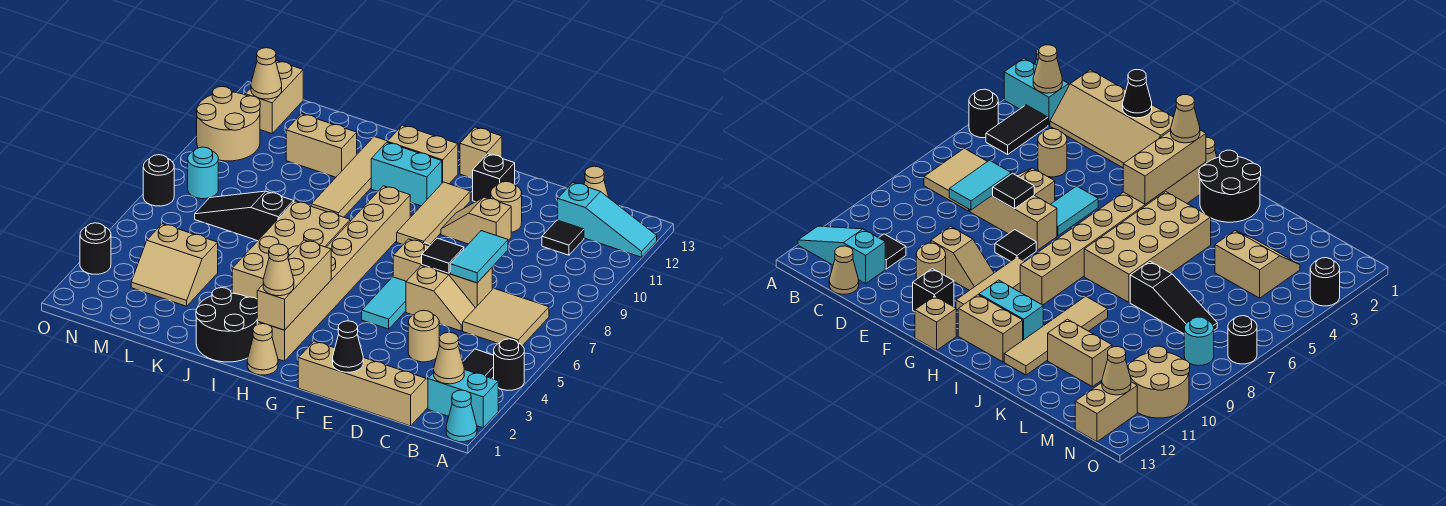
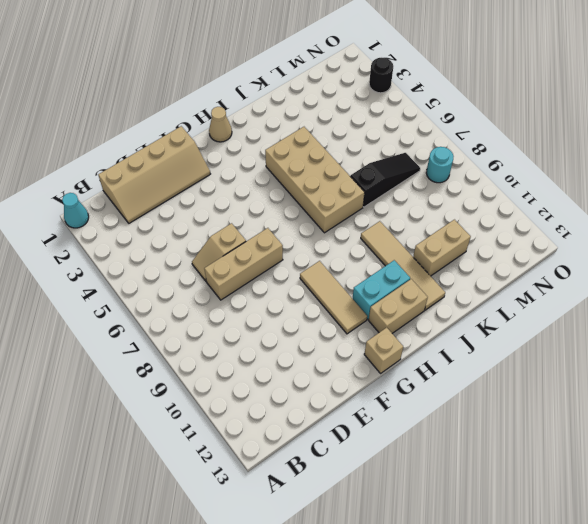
none -> cyan brick A2:B2 level 1
none -> black round brick A4 level 1
none -> cyan slope A12:C12 level 1 top C
none -> black tile B3:B4 level 1

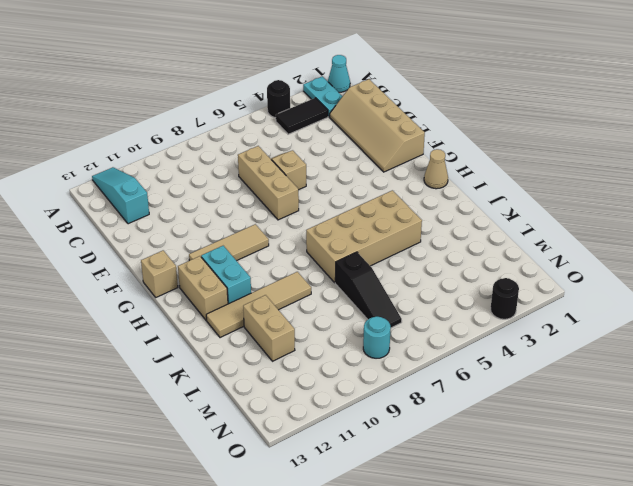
cyan plate A2:B2 level 1 -> cyan brick A2:B2 level 1
none -> tan tile B6:C7 level 1
none -> black tile C11 level 1
none -> tan cone C13 level 1
none -> tan round brick D4 level 1

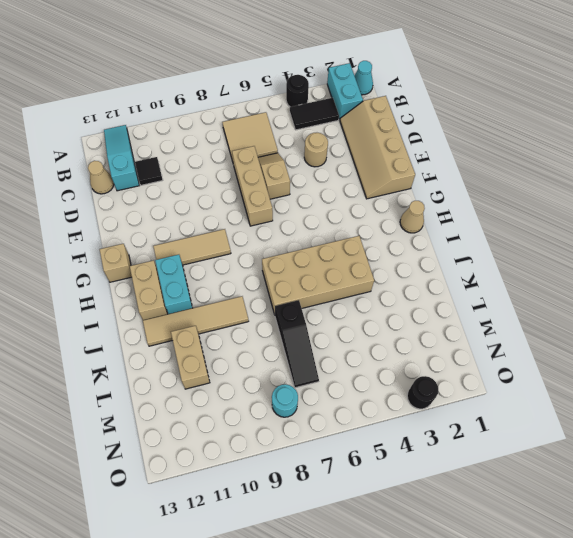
none -> tan slope E10:F10 level 1 top E
none -> tan round brick E11 level 1
none -> cyan tile F5:F6 level 1
none -> black tile F8 level 1

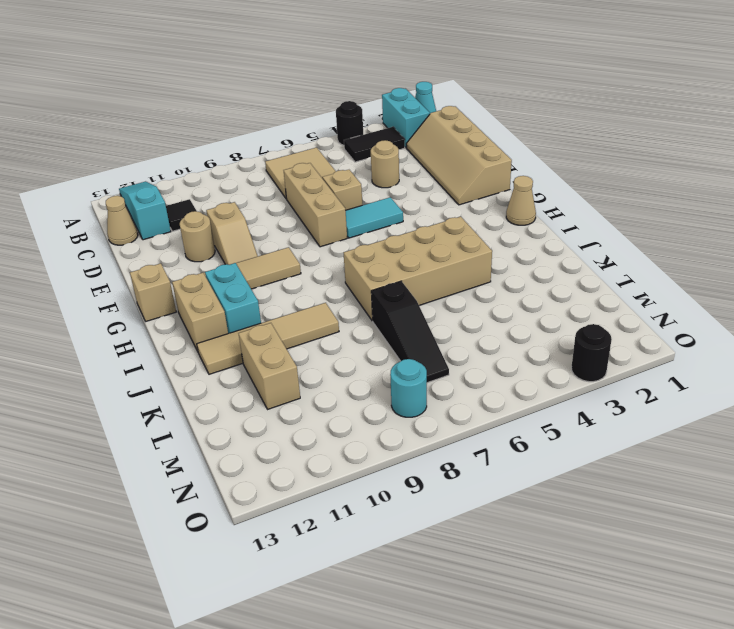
none -> black tile F8 level 1
none -> black brick F12 level 1
none -> tan brick H2:H9 level 1
none -> black round brick I1:J2 level 1

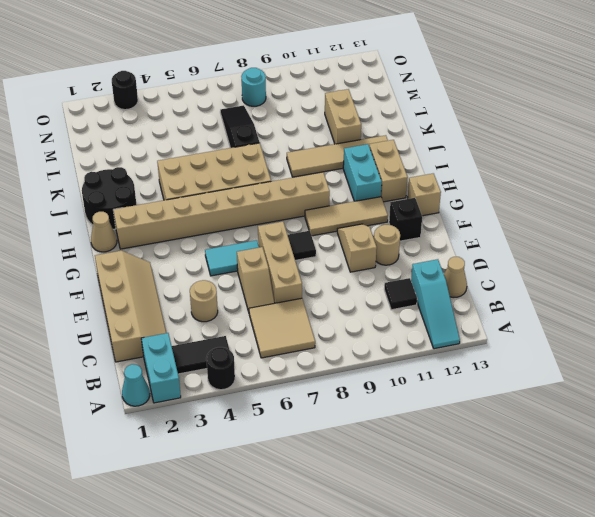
none -> tan slope L3:M4 level 1 top 4
none -> tan round brick N10:O11 level 1
none -> tan brick N12:N13 level 1
none -> black round brick O7 level 1

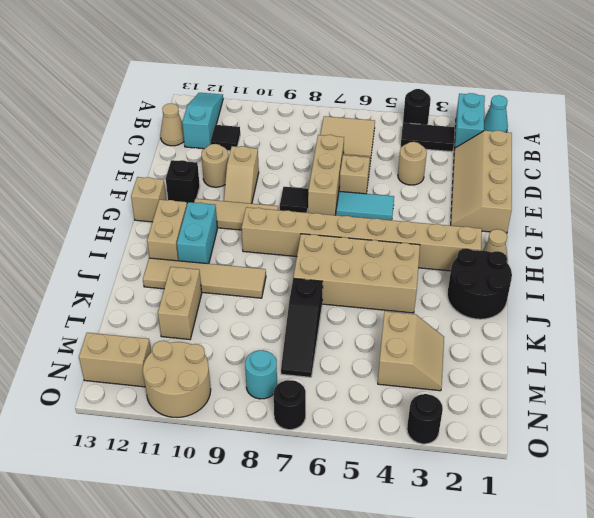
none -> tan cone B2 level 2
none -> cyan tile D7:D8 level 2
none -> black cone E1 level 2
none -> black tile E7 level 2

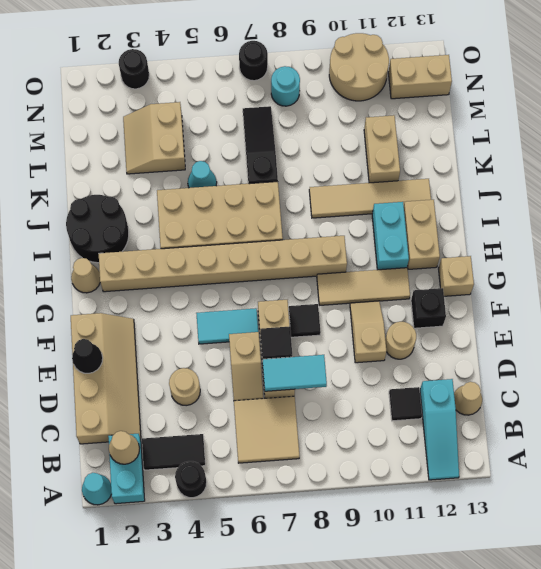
cyan cone K5 level 1 -> none
none -> tan brick H2:H4 level 2
none -> tan cone N12 level 2
none -> tan cone H2 level 3

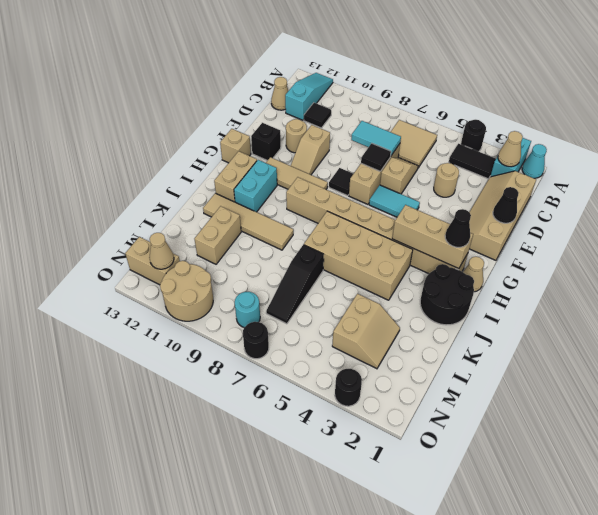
black cone H2 level 3 -> tan cone H2 level 3

